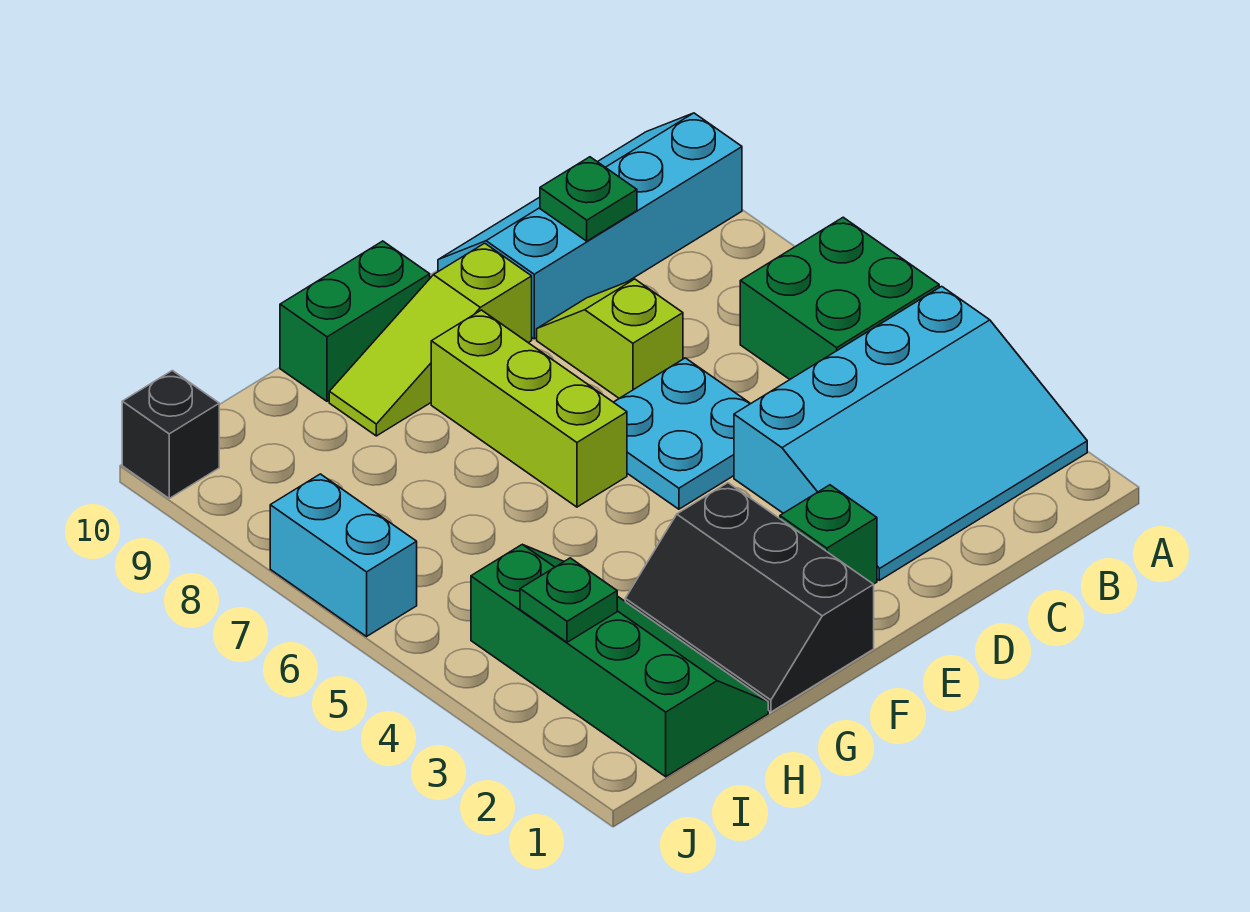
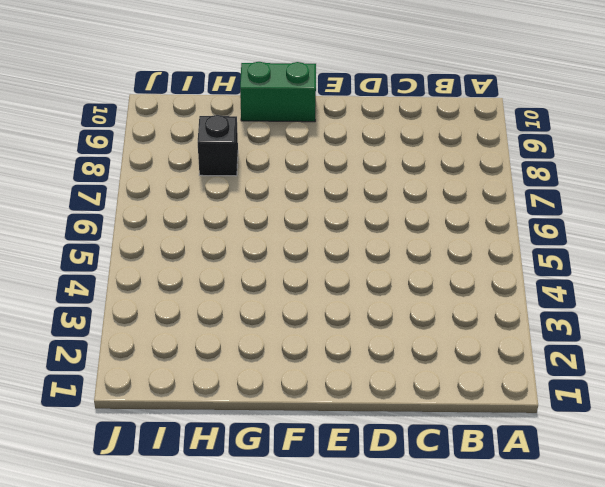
black brick H8 level 1 -> black brick J10 level 1
none -> cyan slope A2:D4 level 1 top 4
none -> green brick A5:B6 level 1
none -> cyan slope A9:D10 level 1 top 9

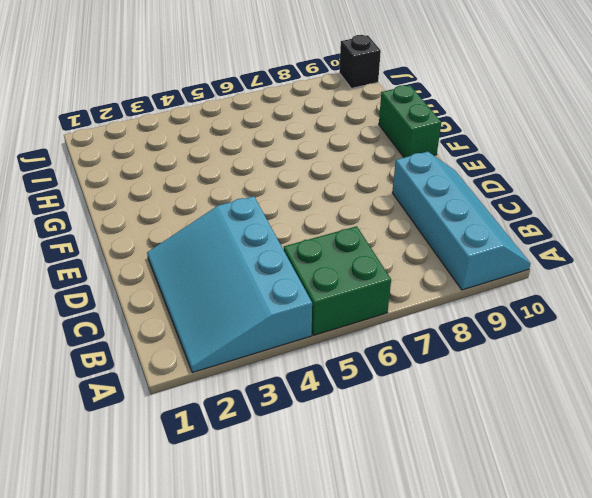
none -> cyan plate D5:E6 level 1
none -> lime slope D7:D8 level 1 top 7
none -> green brick E2 level 1

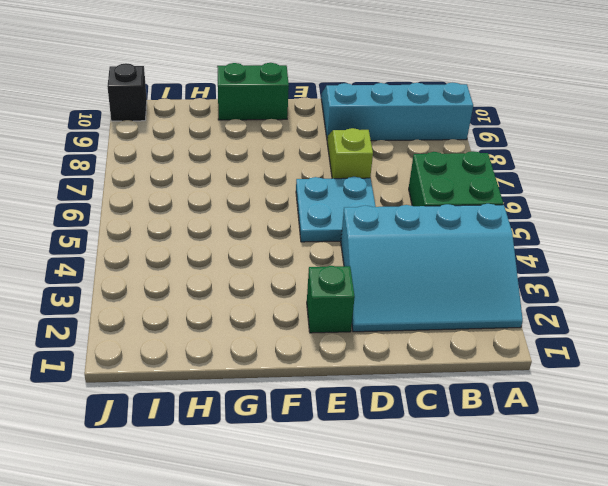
none -> lime slope E9:G9 level 1 top E
none -> black slope F1:G3 level 1 top F
none -> lime brick F6:F8 level 1

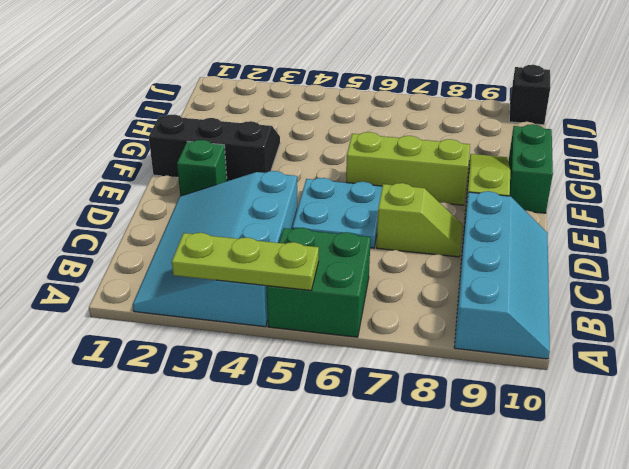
lime plate A3:A5 level 2 -> none
none -> green slope H1:I4 level 1 top I
none -> cyan brick J6:J7 level 1
none -> green plate C9 level 2

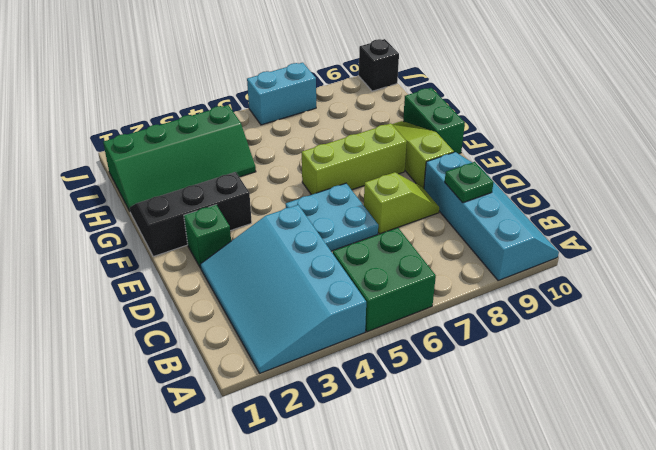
none -> green plate I3 level 2

